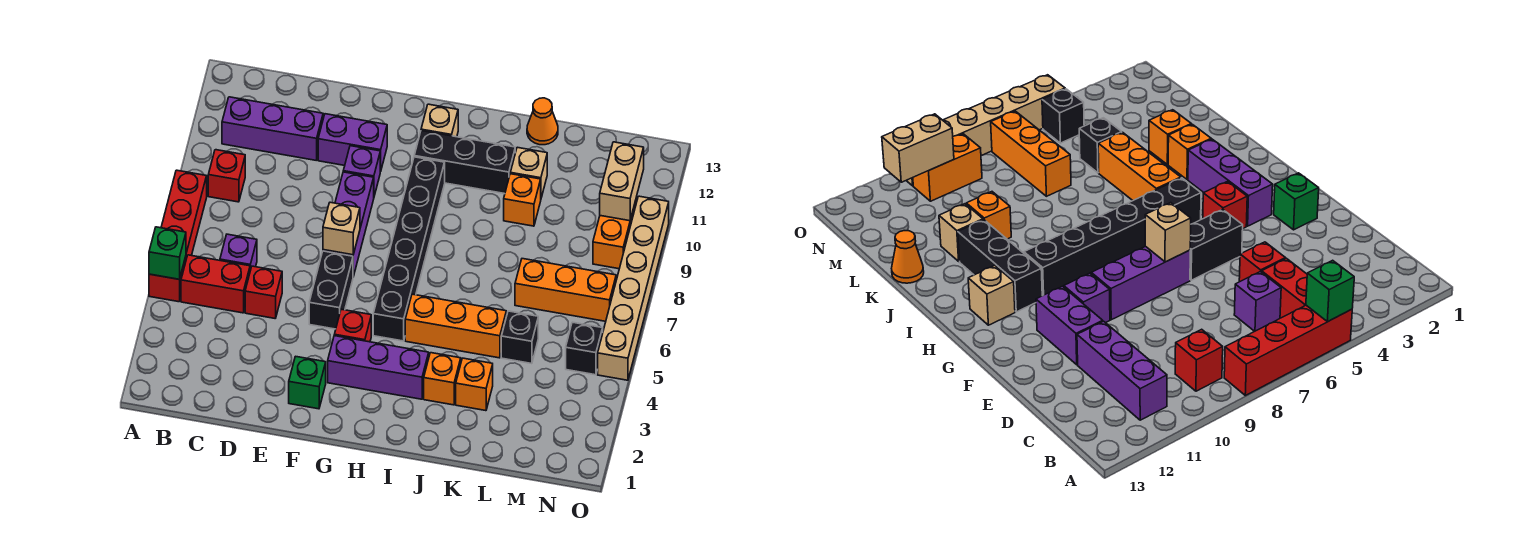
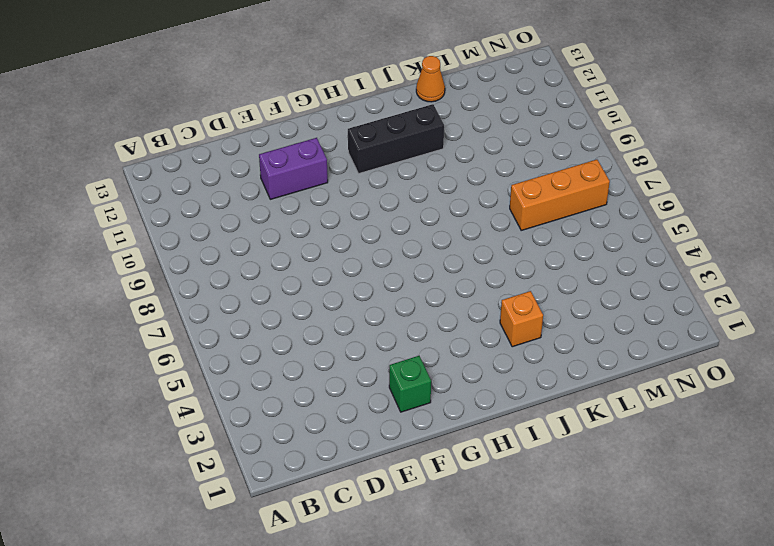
none -> red brick A5:A8 level 1
none -> red brick B5:C5 level 1
none -> red brick B9 level 1
none -> purple brick B11:D11 level 1

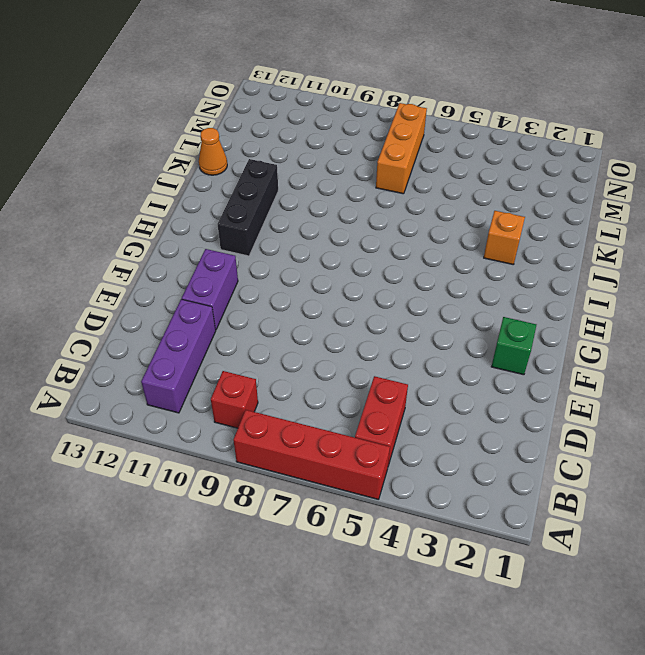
none -> purple brick C6 level 1
none -> red brick D5 level 1
none -> black brick F5:F6 level 1
none -> purple brick F7:F9 level 1

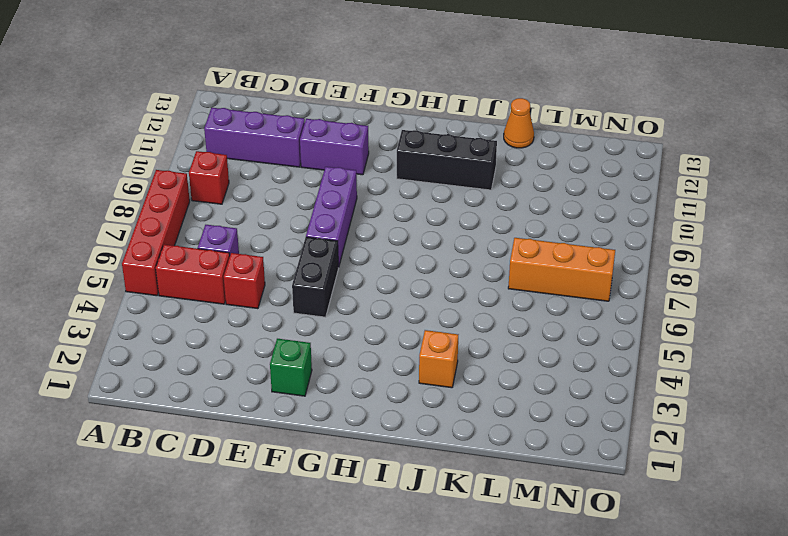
none -> purple brick F10 level 1
none -> purple brick G3:I3 level 1
none -> red brick G4 level 1
none -> black brick H5:H10 level 1

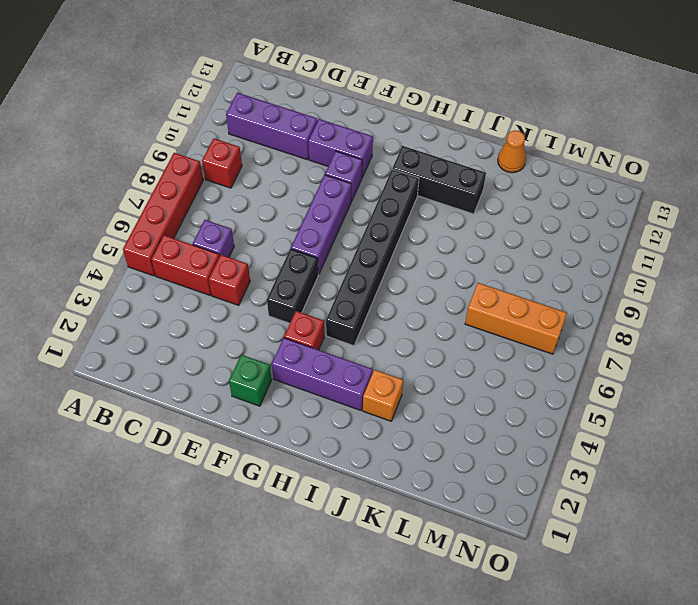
none -> tan brick H12 level 1
none -> orange brick I5:K5 level 1
none -> orange brick K3 level 1
none -> orange brick K10 level 1

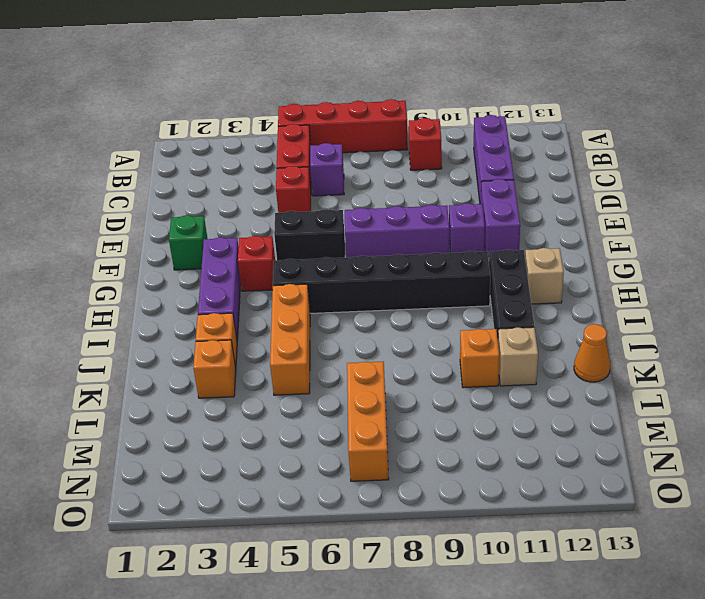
none -> black brick L5 level 1
none -> black brick N5 level 1
none -> orange brick N9:N10 level 1
none -> tan brick O5:O10 level 1

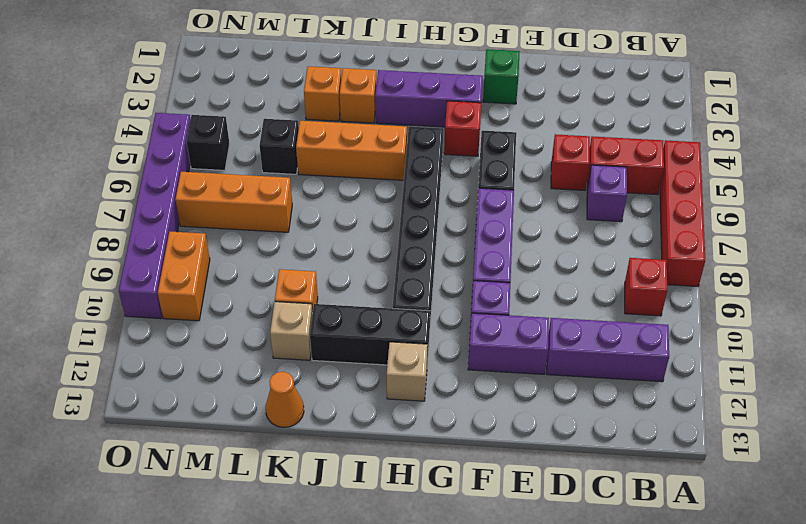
purple brick O5:O10 level 1 -> tan brick O5:O10 level 1
none -> green brick A5 level 2
none -> tan brick F7 level 2
none -> tan brick N10:N11 level 2

